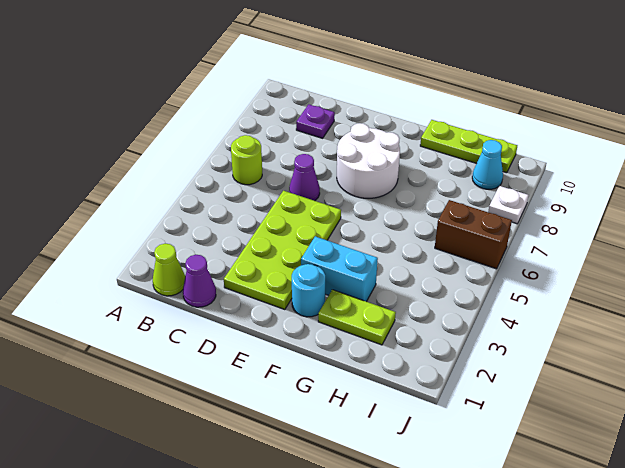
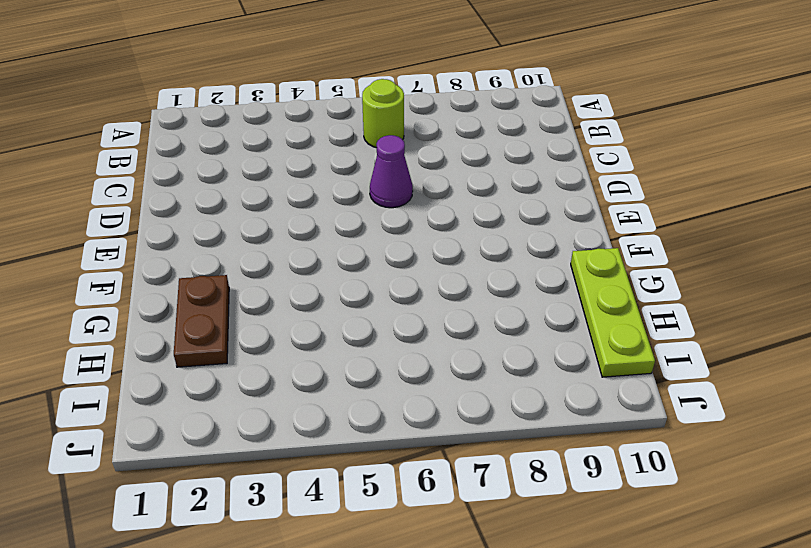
brown plate G2:H2 level 1 -> lime plate G2:H2 level 1
none -> lime cone B1 level 1
none -> purple cone C1 level 1
none -> purple plate C9 level 1

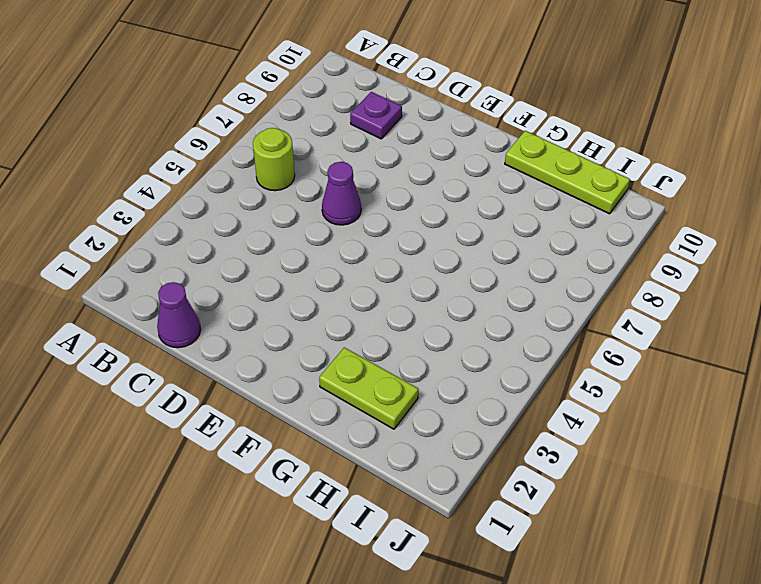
none -> lime cone B1 level 1
none -> lime plate D2:E5 level 1
none -> white round brick E7:F8 level 1

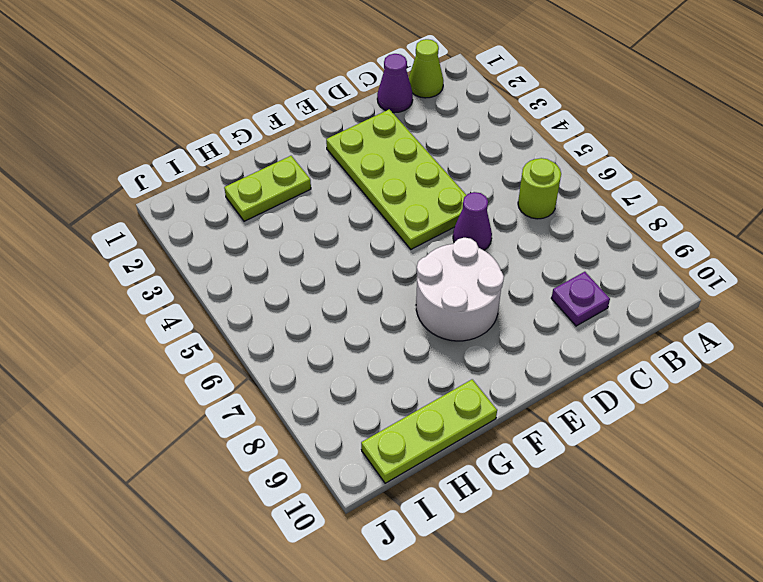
none -> cyan round brick F2 level 1
none -> cyan brick F3:G3 level 1
none -> brown brick I6:J6 level 1

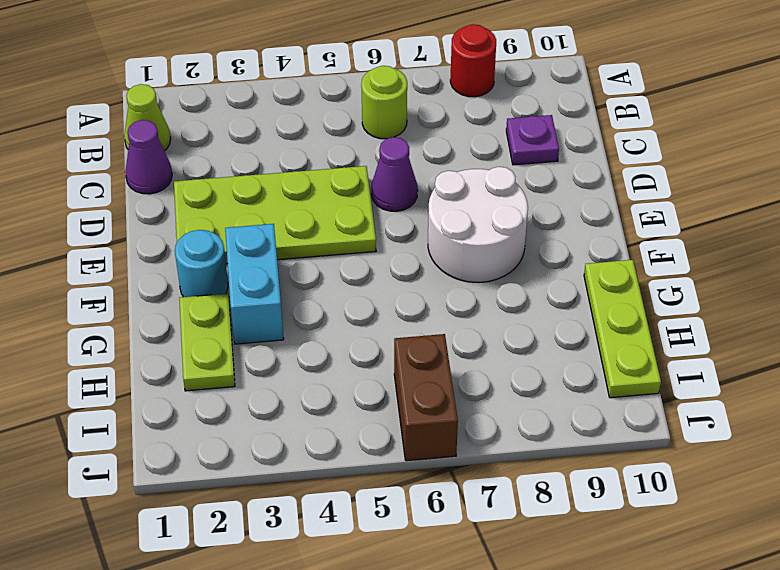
red round brick A8 level 1 -> none
none -> cyan cone I9 level 1
none -> white plate J8 level 1

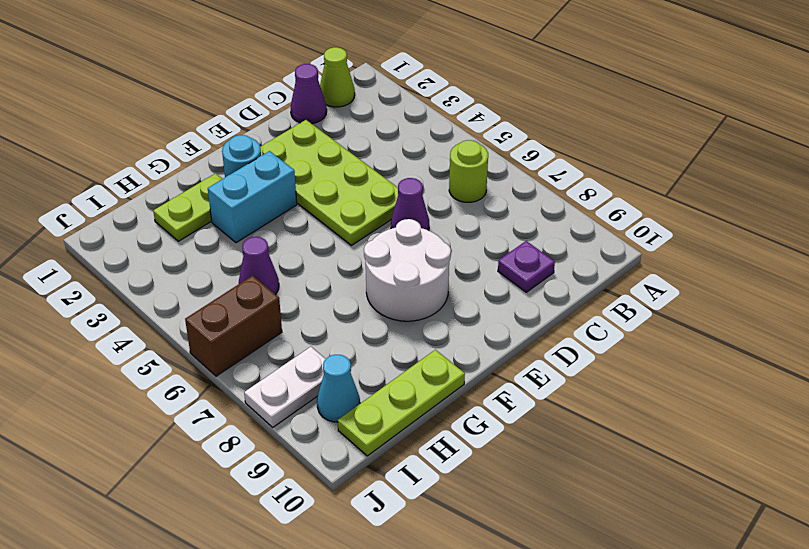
purple cone H5 level 1 -> none
white plate I8:J8 level 1 -> white plate J8 level 1

